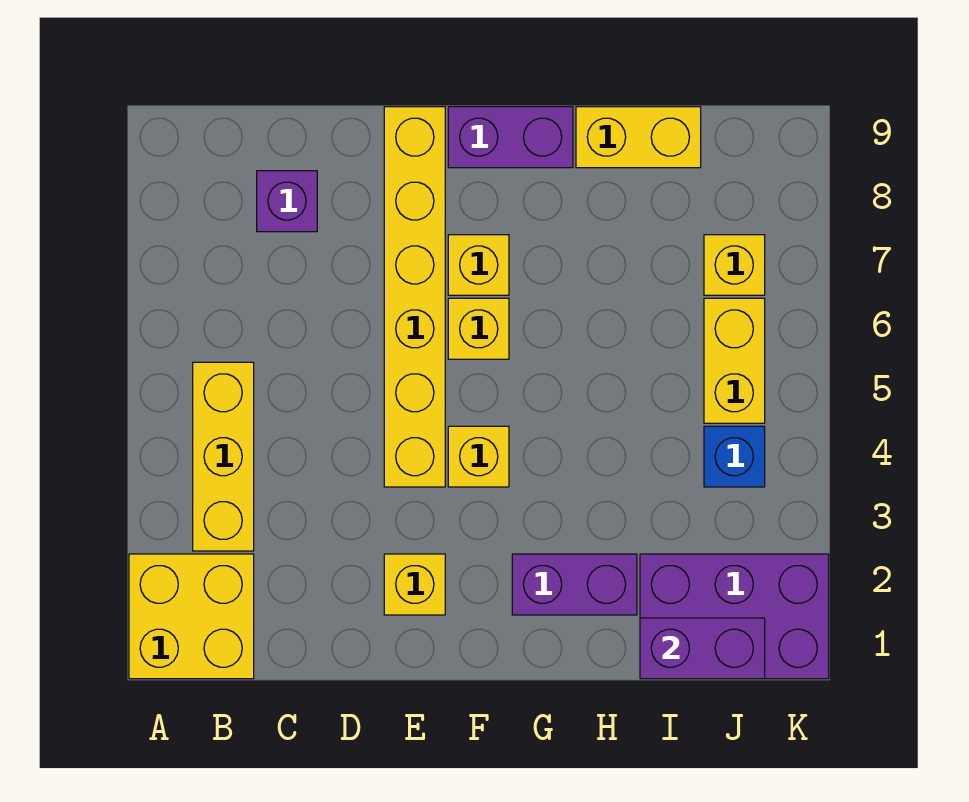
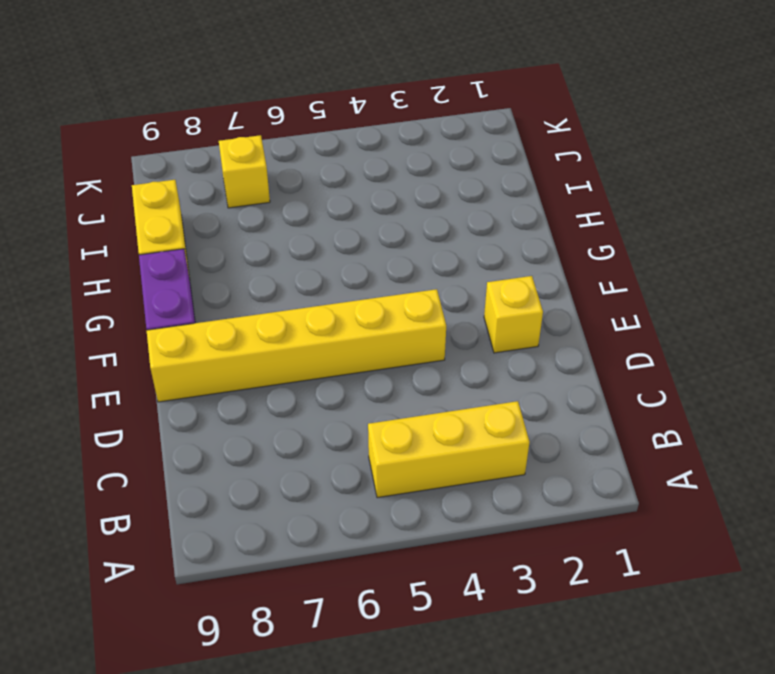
none -> yellow brick A1:B2 level 1
none -> purple brick C8 level 1
none -> yellow brick F4 level 1

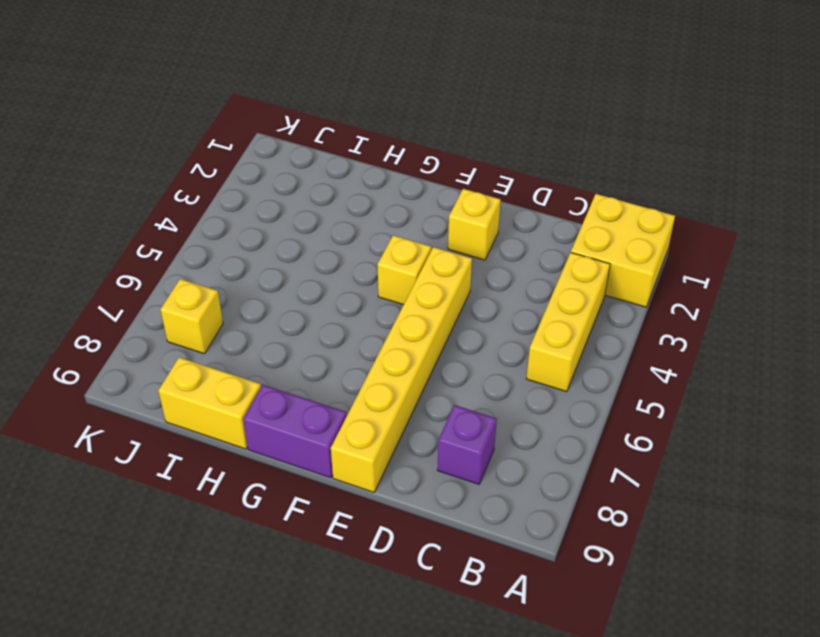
none -> yellow brick F6 level 1
none -> yellow brick F7 level 1
none -> purple brick G2:H2 level 1

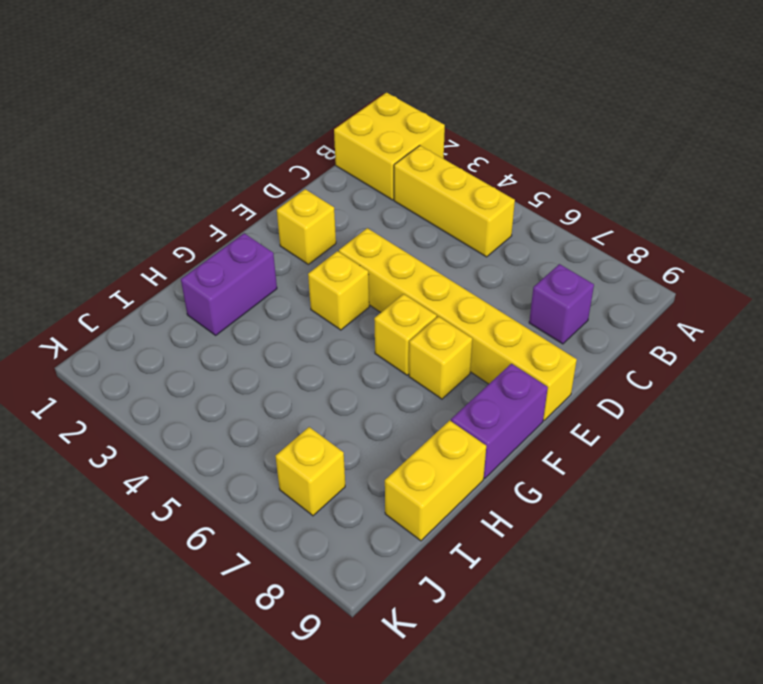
none -> purple brick I1:K2 level 1
none -> blue brick J4 level 1
none -> yellow brick J5:J6 level 1

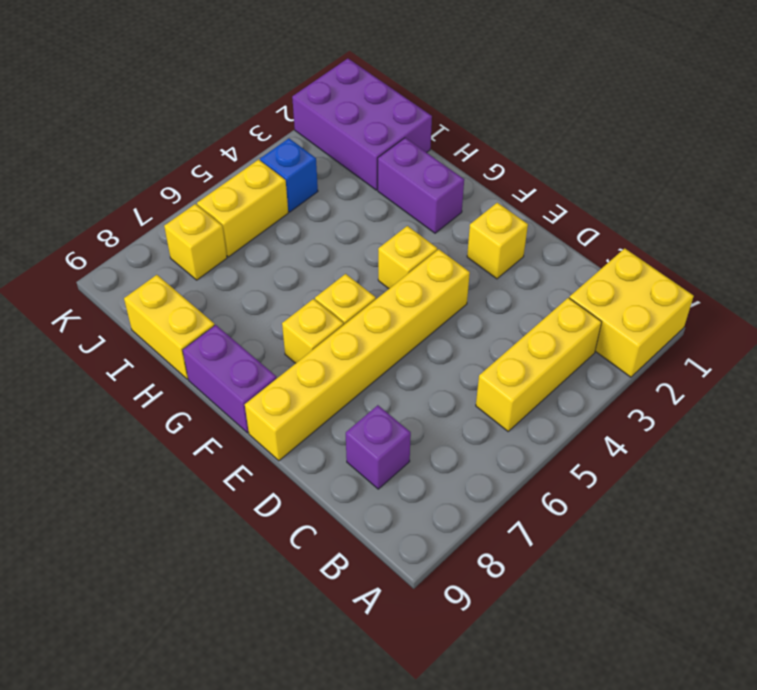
none -> purple brick I1:J1 level 2

